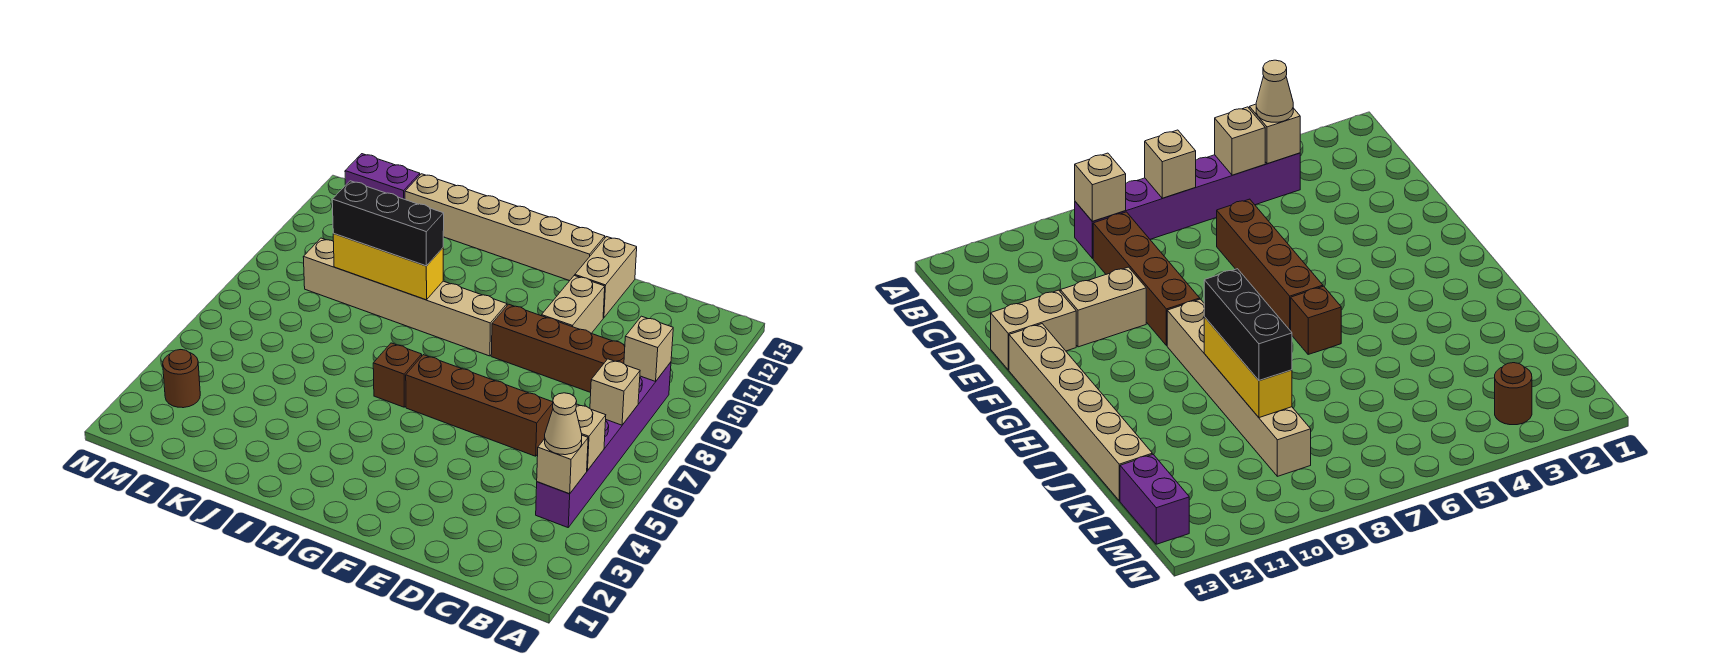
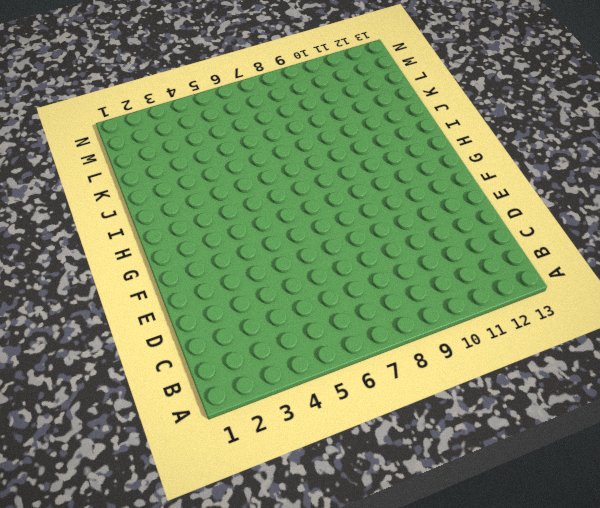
none -> purple brick B4:B9 level 1
none -> brown brick C9:F9 level 1
none -> brown brick D6:G6 level 1

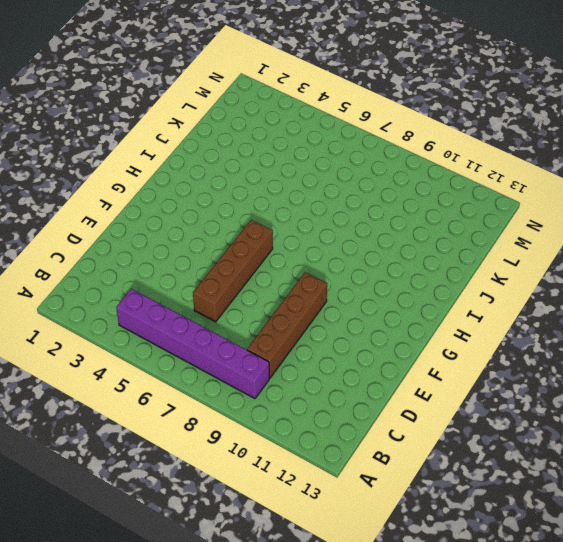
none -> tan brick E10:E11 level 1
none -> tan brick E12:E13 level 1
none -> tan brick F13:K13 level 1

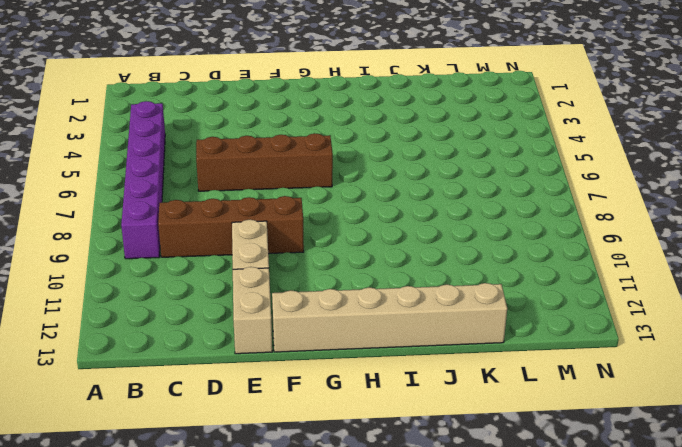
none -> tan brick G9:L9 level 1
none -> brown brick H6 level 1
none -> purple brick L13:M13 level 1

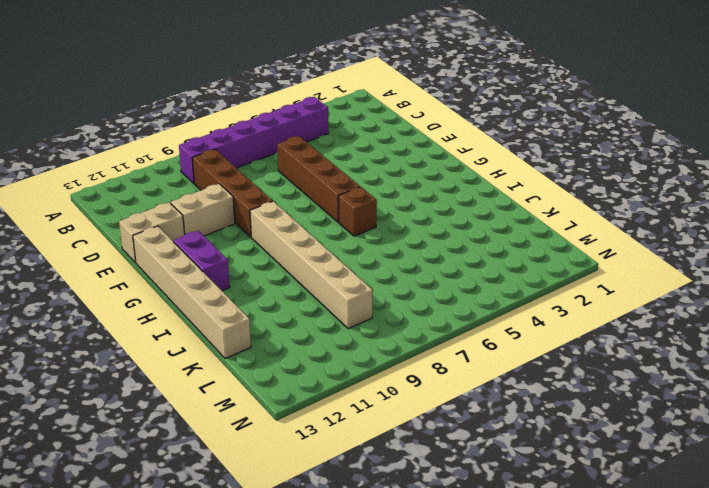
purple brick G12:H12 level 1 -> purple brick L13:M13 level 1
none -> brown round brick M3 level 1
none -> tan brick B4 level 2
none -> tan brick B5 level 2

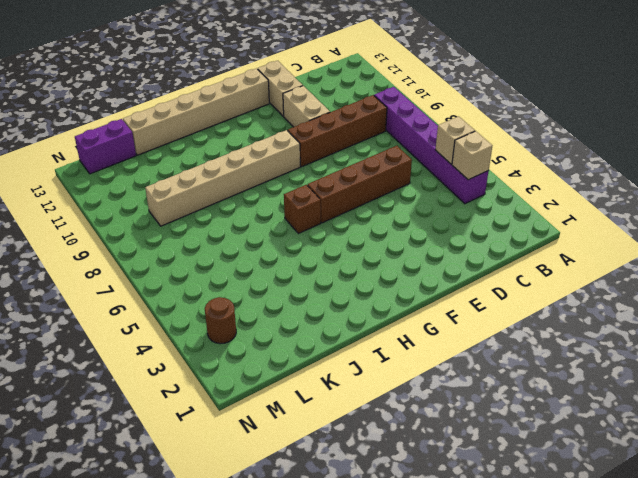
none -> tan brick B7 level 2
none -> tan brick B9 level 2
none -> yellow brick I9:K9 level 2

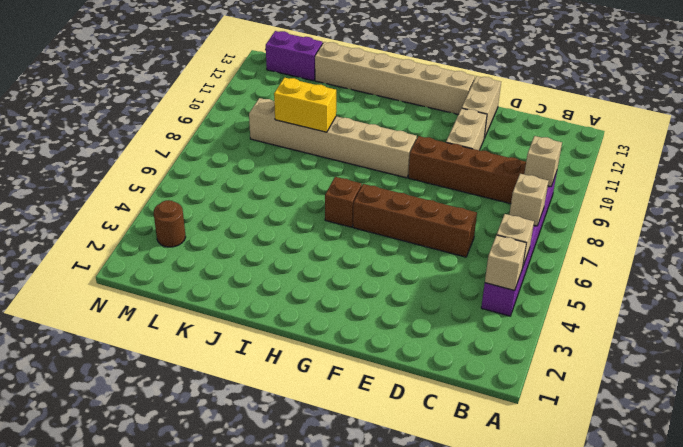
yellow brick J9:K9 level 2 -> yellow brick I9:K9 level 2
none -> tan cone B4 level 3
none -> black brick I9:K9 level 3

